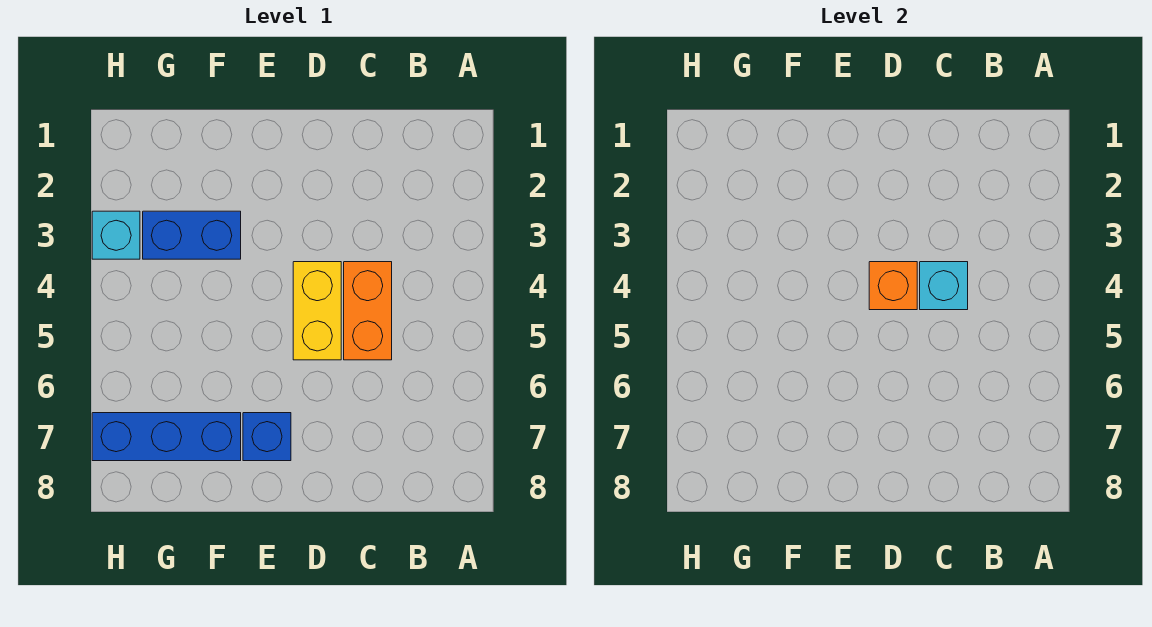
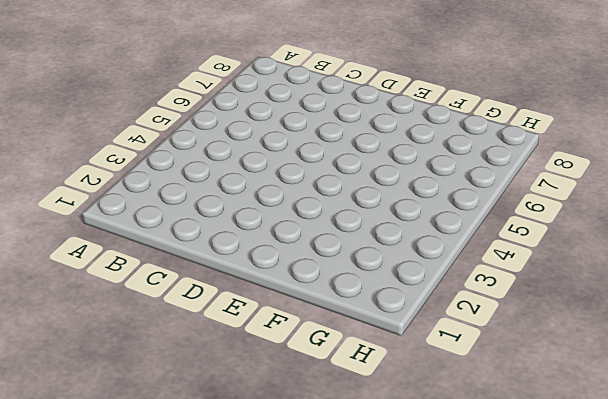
none -> orange brick C4:C5 level 1
none -> yellow brick D4:D5 level 1

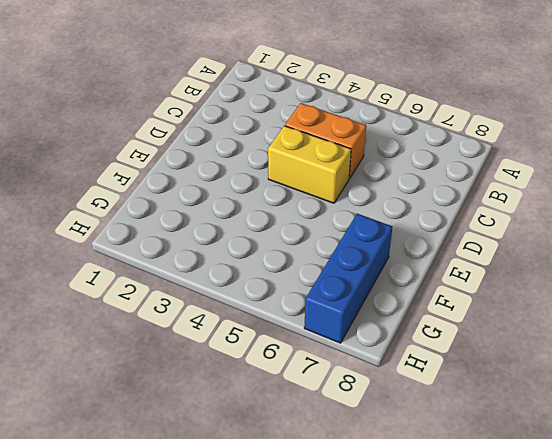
none -> blue brick E7 level 1
none -> blue brick F3:G3 level 1

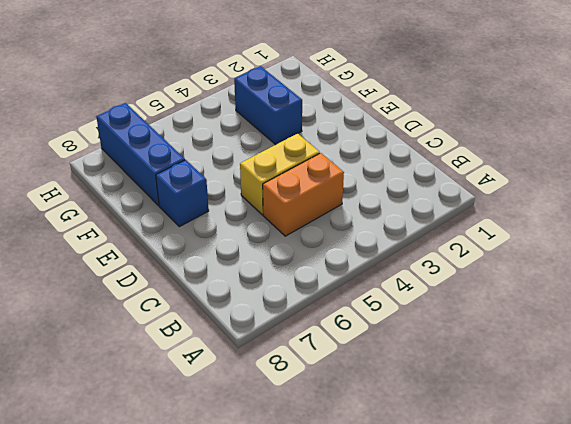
none -> cyan brick H3 level 1
none -> cyan brick C4 level 2

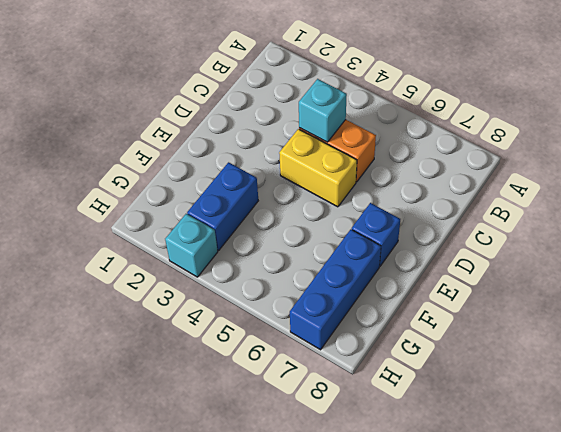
none -> orange brick D4 level 2

